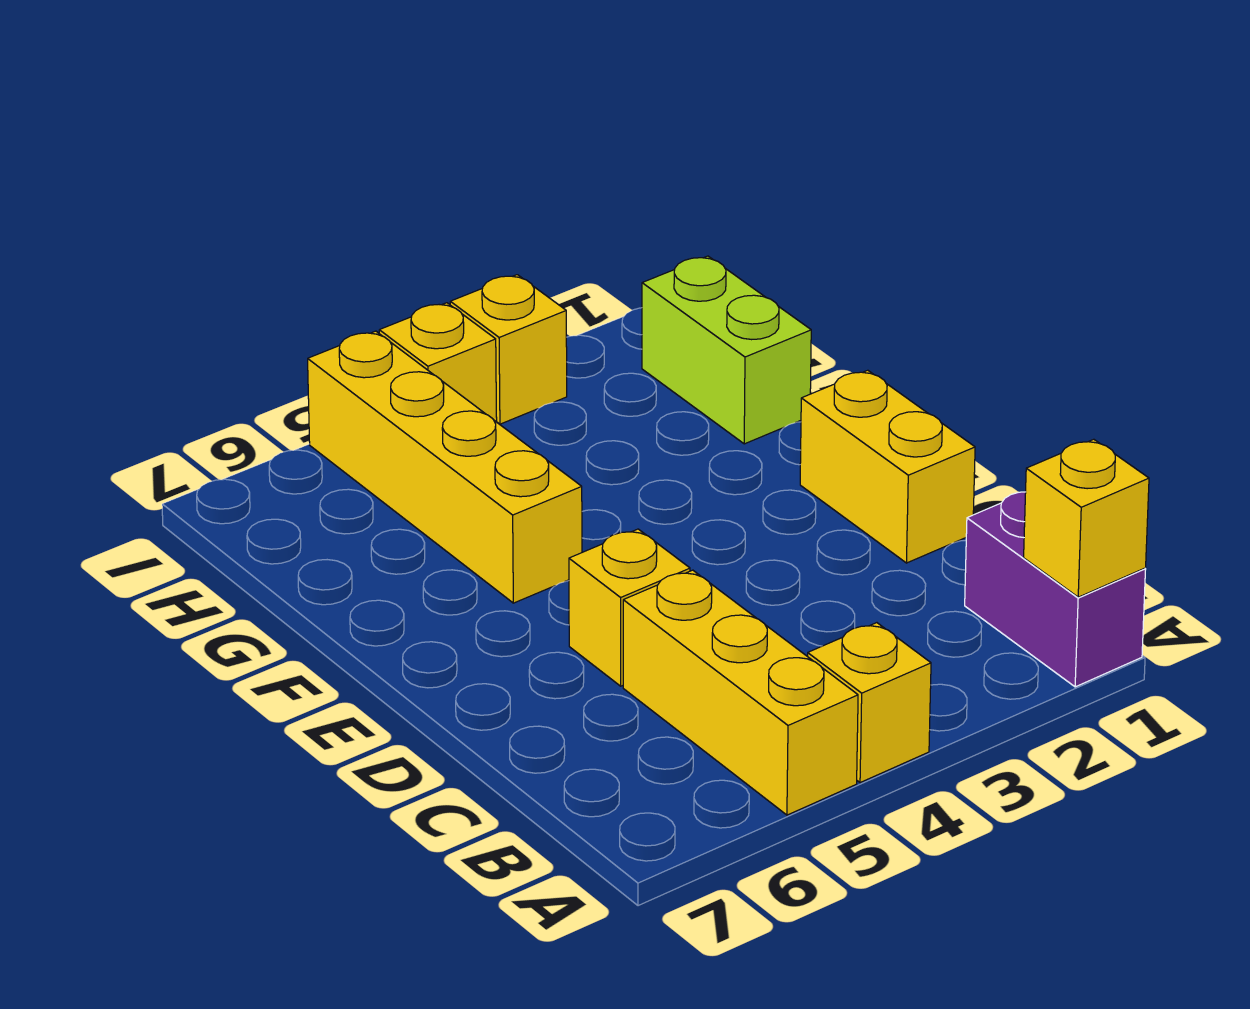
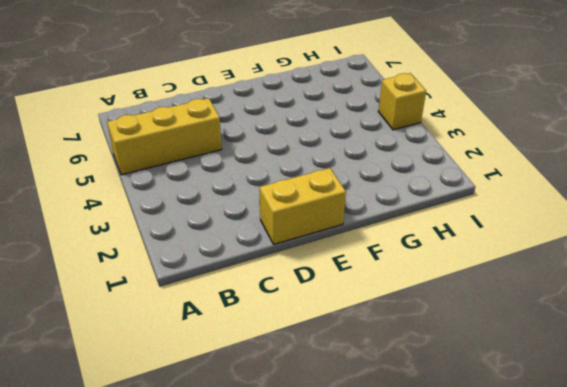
none -> purple brick A1:B1 level 1
none -> yellow brick A4 level 1

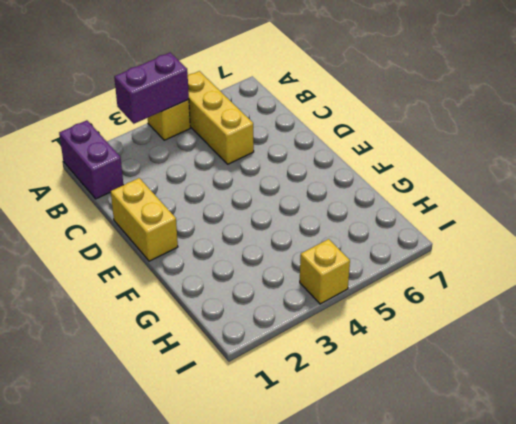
purple brick A3:A4 level 2 -> none
none -> yellow brick D5 level 1
none -> yellow brick F5:I5 level 1

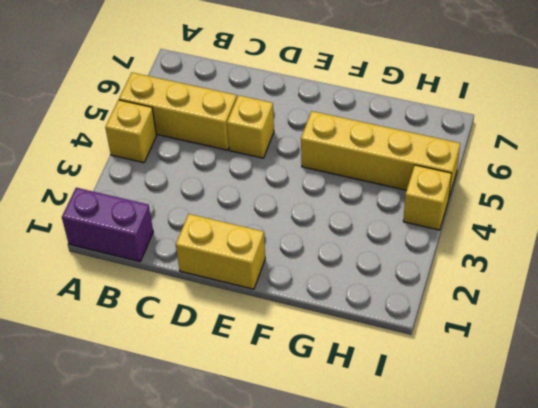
none -> lime brick G1:H1 level 1
none -> yellow brick I3 level 1

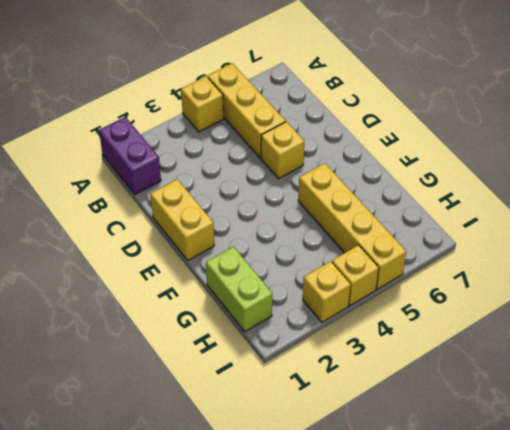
none -> yellow brick A1 level 2

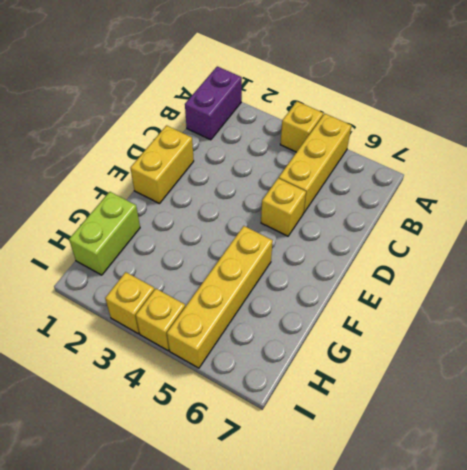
none -> yellow brick A1 level 2

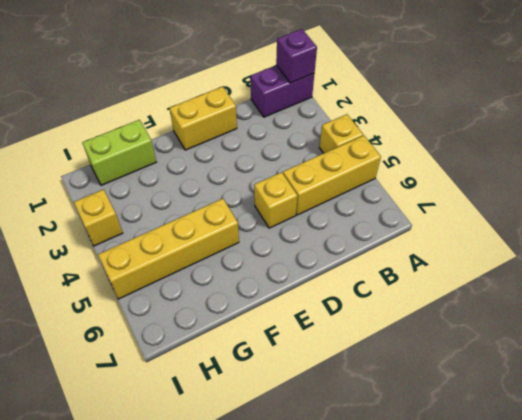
purple brick A1 level 2 -> yellow brick A1 level 2
none -> yellow brick I4 level 1

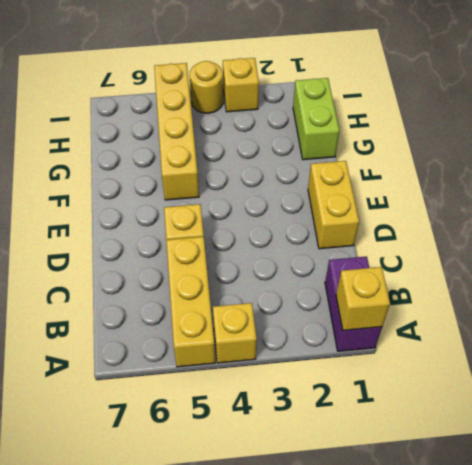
yellow round brick I4 level 1 -> yellow brick I4 level 1

